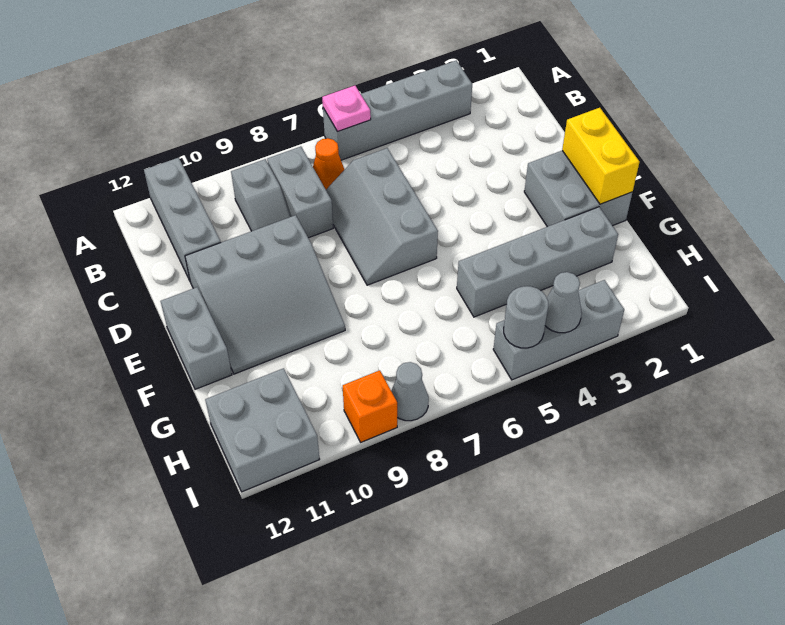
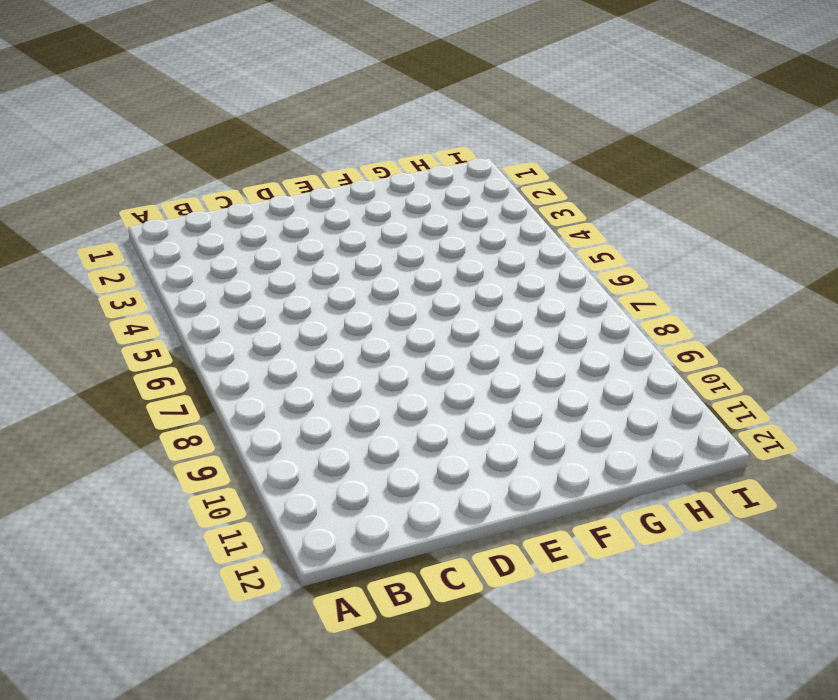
none -> grey brick A3:A6 level 1
none -> grey brick A11:C11 level 1
none -> orange cone B7 level 1

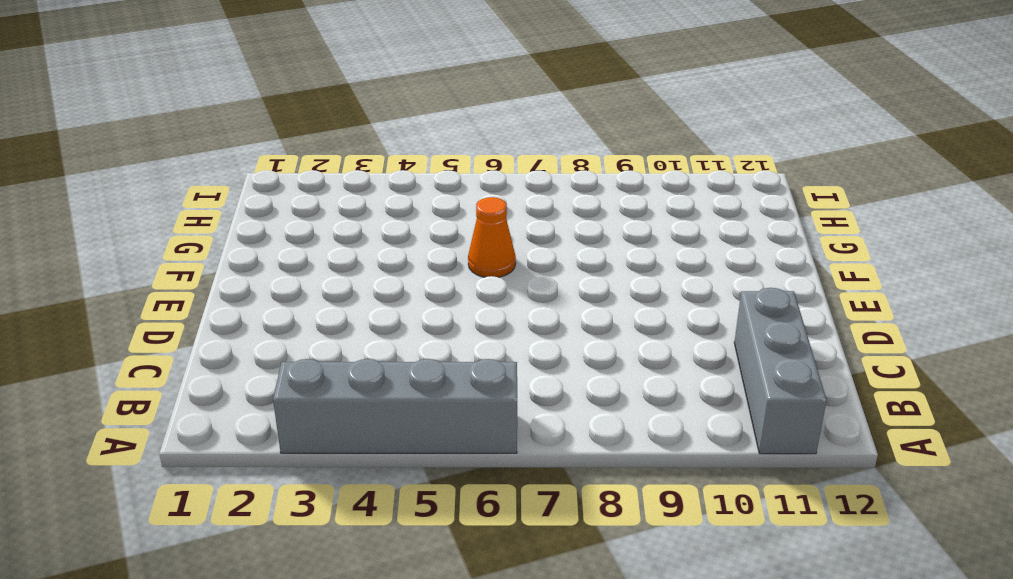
orange cone F6 level 1 -> orange cone B7 level 1
none -> grey brick B8:C8 level 1
none -> grey slope B9:C9 level 1 top B
none -> grey slope C6:E7 level 1 top 6

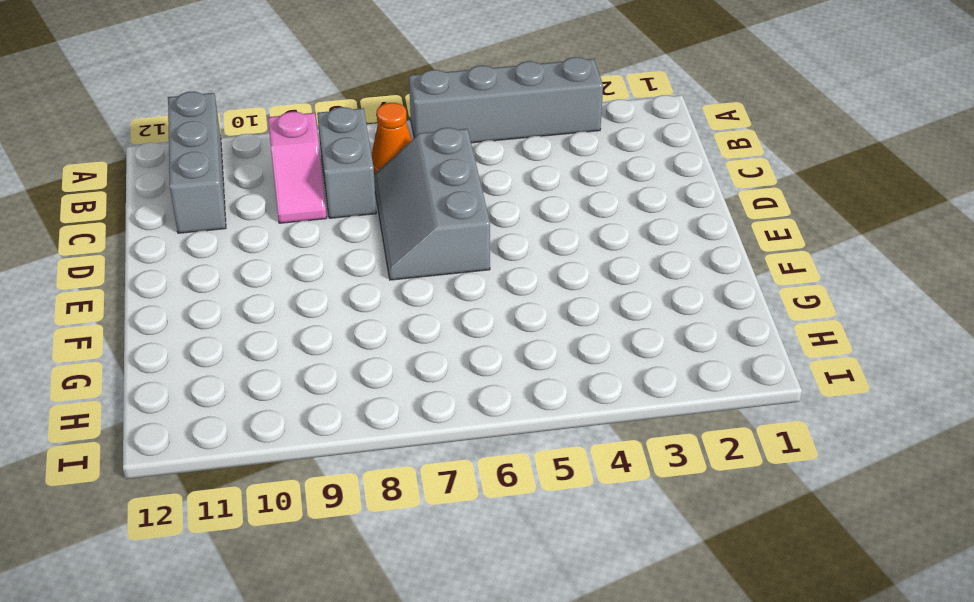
pink slope B9:C9 level 1 top B -> grey slope B9:C9 level 1 top B
none -> grey slope D9:F11 level 1 top D
none -> grey brick E1:F2 level 1
none -> grey brick E12:F12 level 1

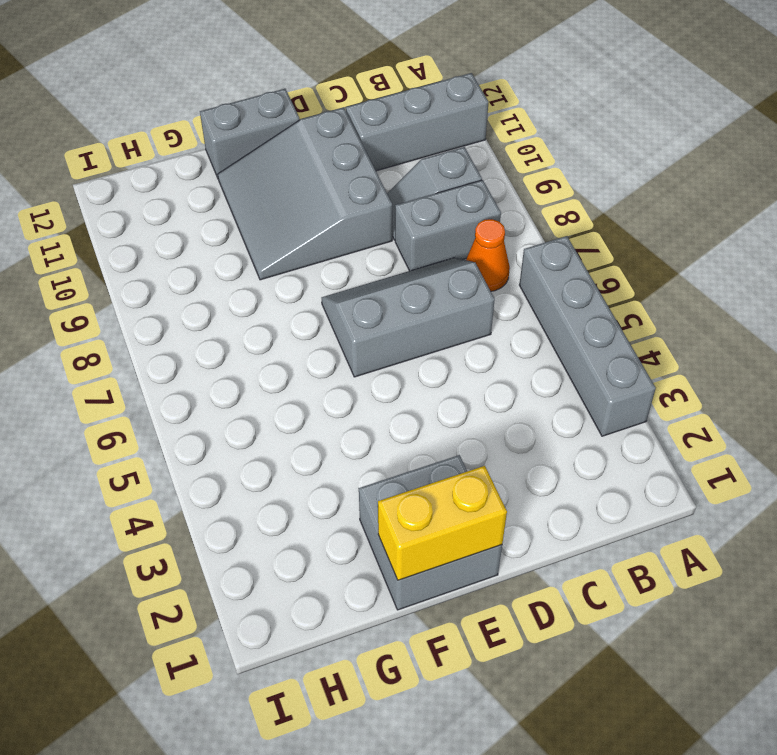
none -> grey brick G2:G5 level 1
none -> grey brick H11:I12 level 1
none -> grey brick I3:I5 level 1

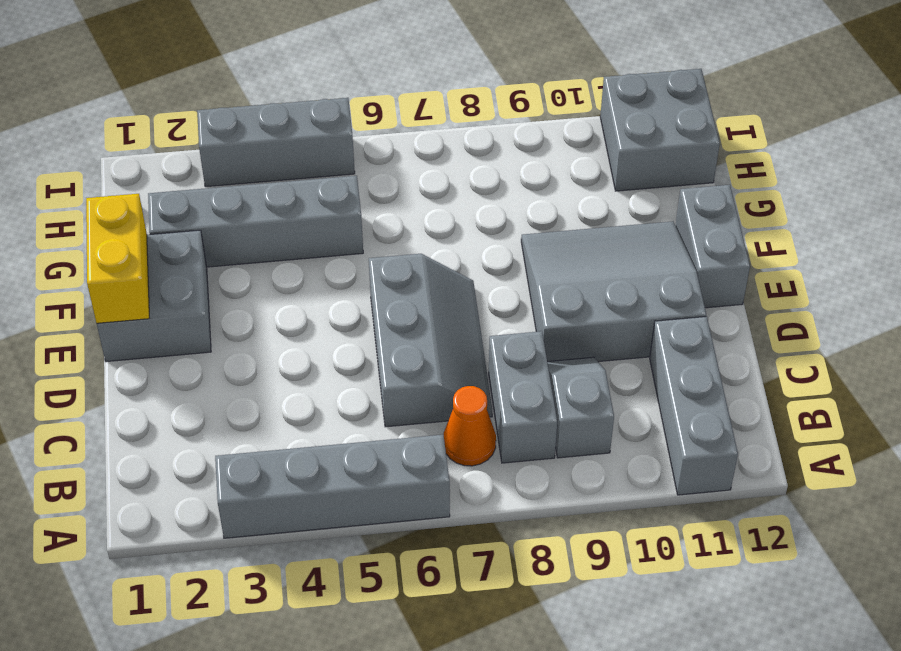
none -> grey cone I8 level 1
none -> orange brick I9 level 1
none -> pink plate A6 level 2

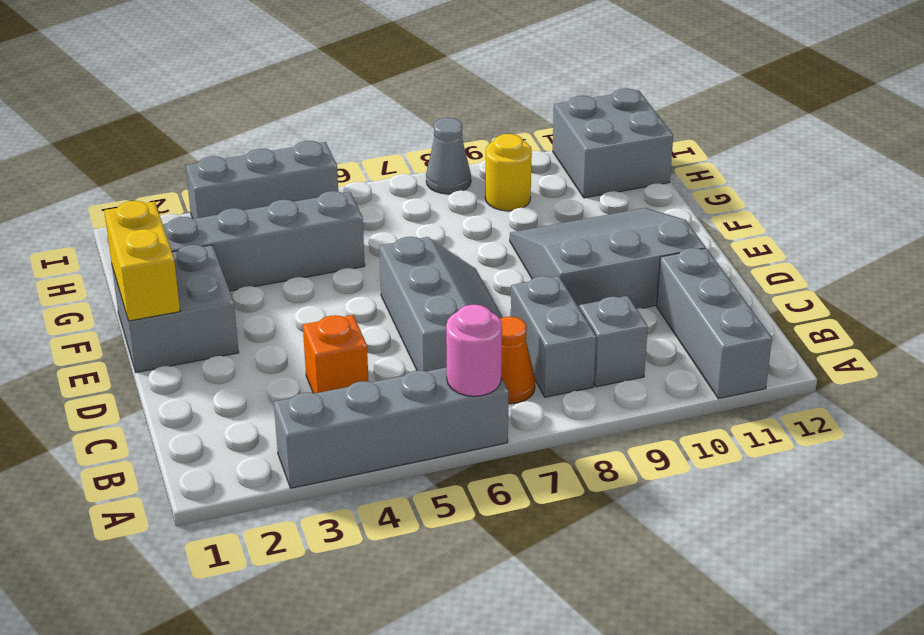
pink round brick A6 level 2 -> pink plate A6 level 2
orange brick C4 level 1 -> orange brick I9 level 1
yellow round brick H9 level 1 -> none
none -> grey brick E12:F12 level 1
none -> grey cone I4 level 2
none -> grey round brick I5 level 2

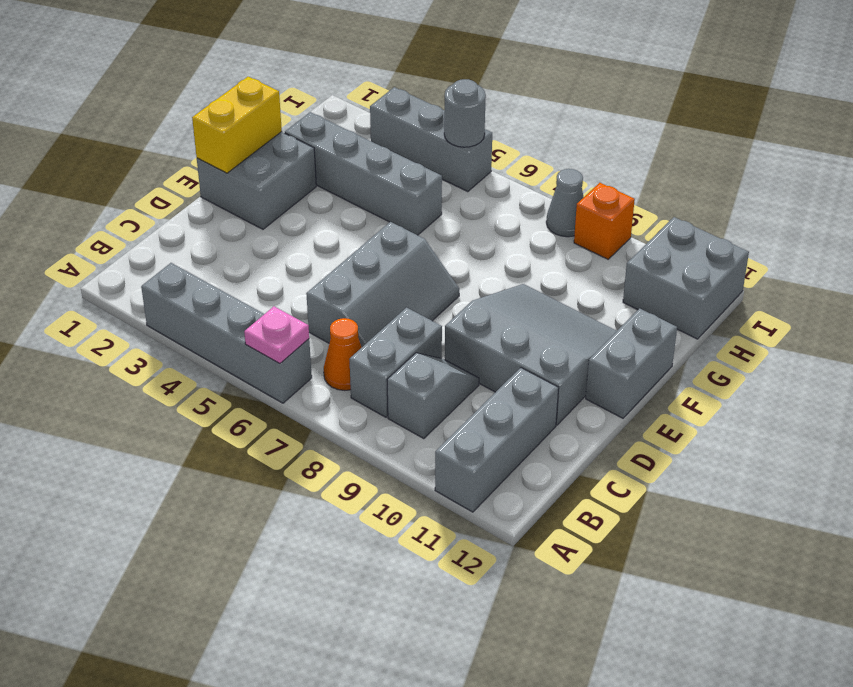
none -> grey cone I4 level 2

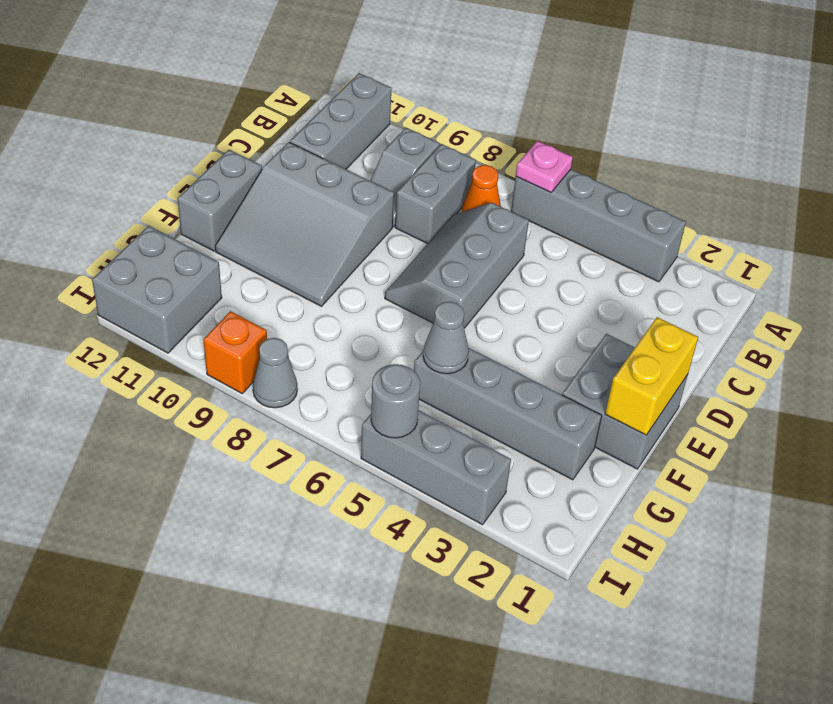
grey cone G5 level 2 -> grey cone I4 level 2

